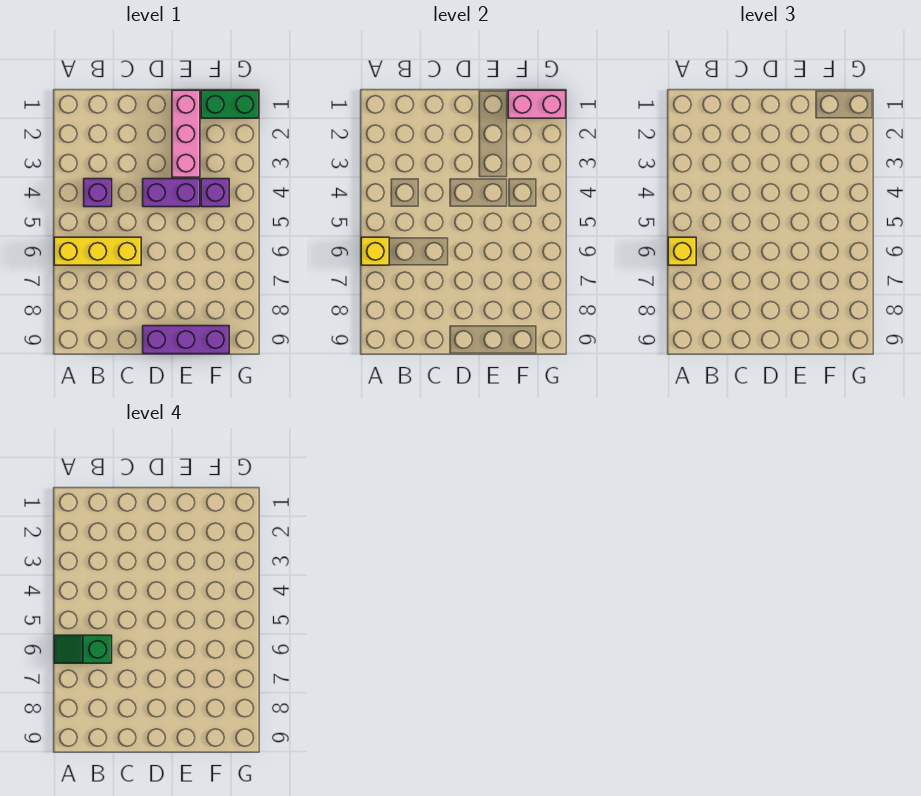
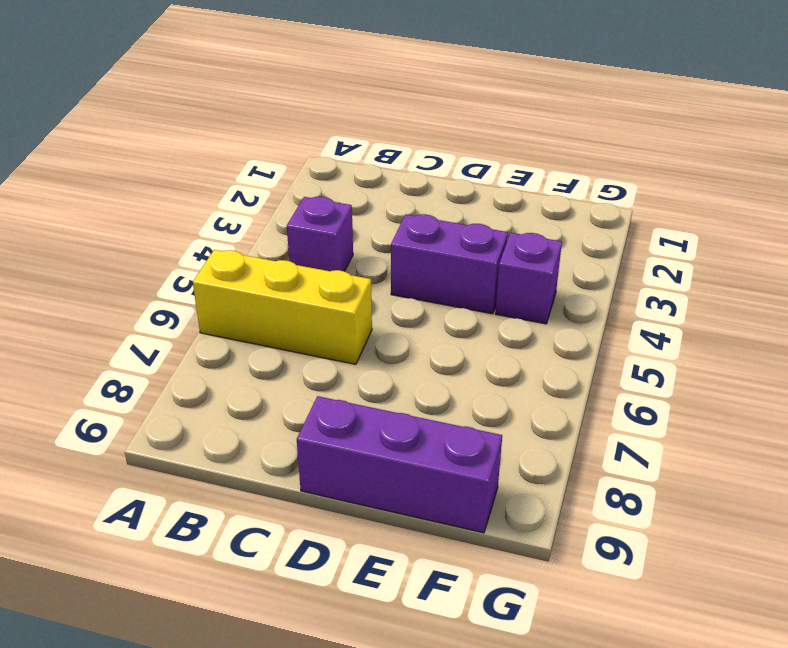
none -> pink brick E1:E3 level 1
none -> green brick F1:G1 level 1

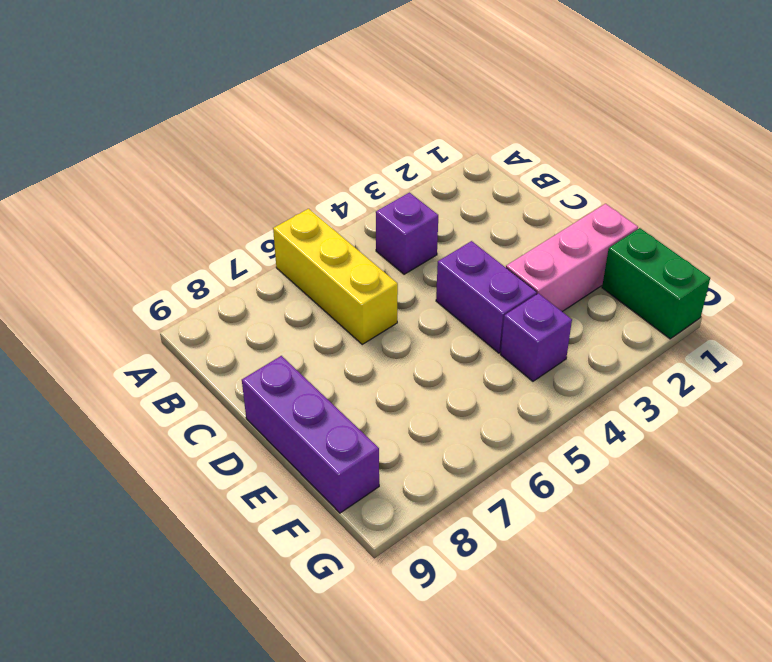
none -> yellow brick A6 level 2
none -> pink brick F1:G1 level 2

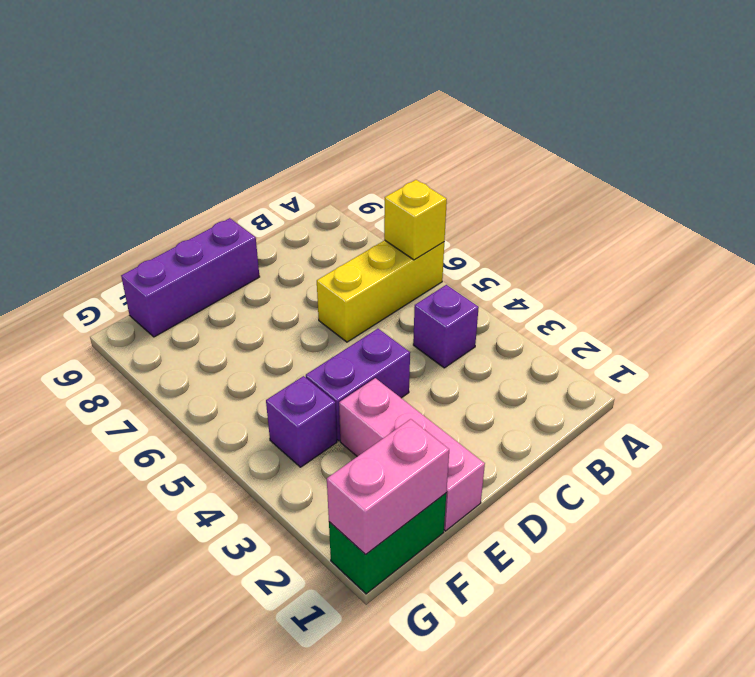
none -> yellow brick A6 level 3
none -> green slope A6:B6 level 4 top B

